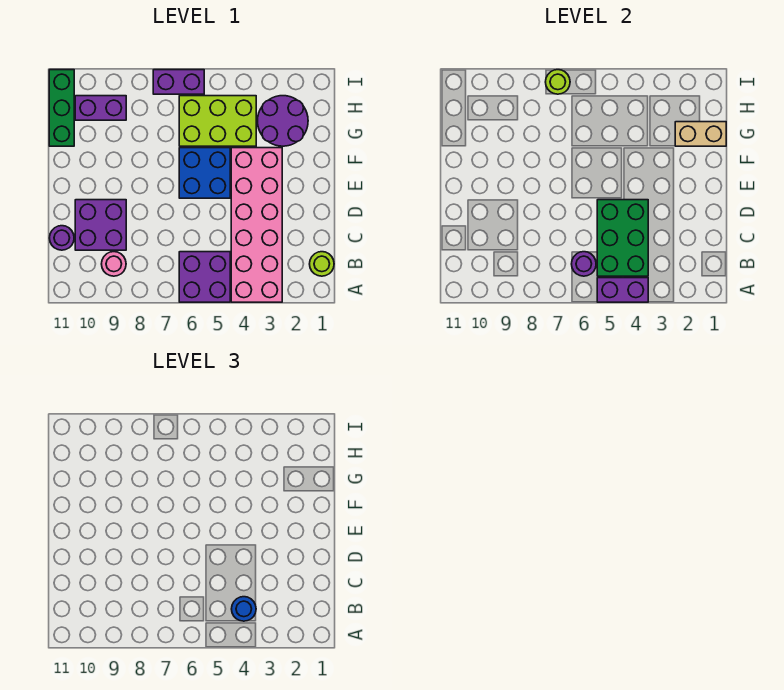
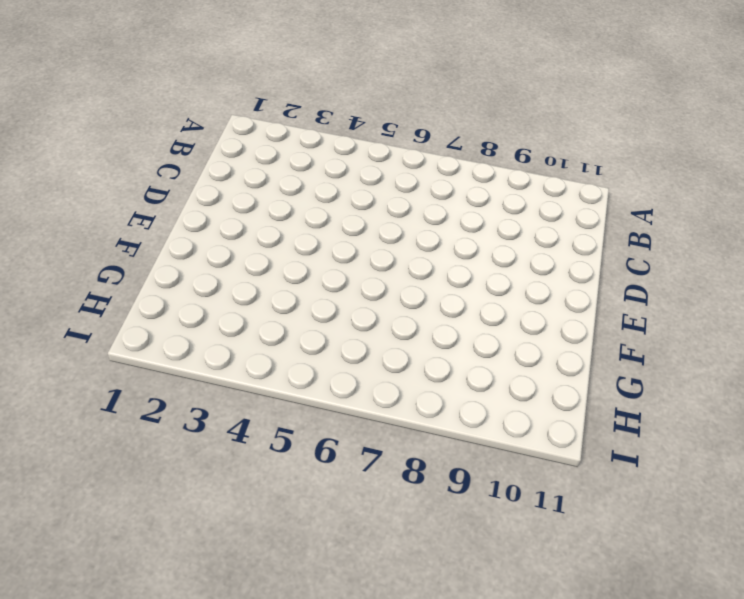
none -> pink brick A3:F4 level 1
none -> purple brick A5:B6 level 1
none -> lime round brick B1 level 1

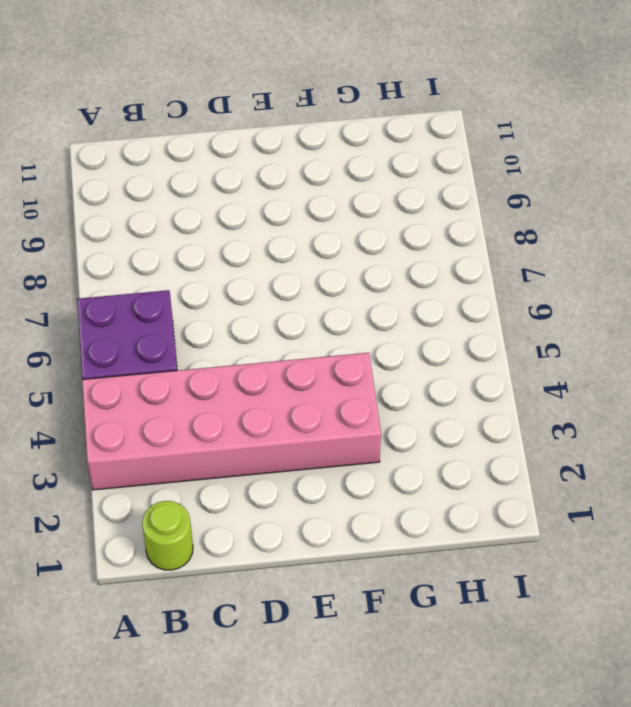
none -> pink round brick B9 level 1
none -> purple brick C9:D10 level 1
none -> purple round brick C11 level 1

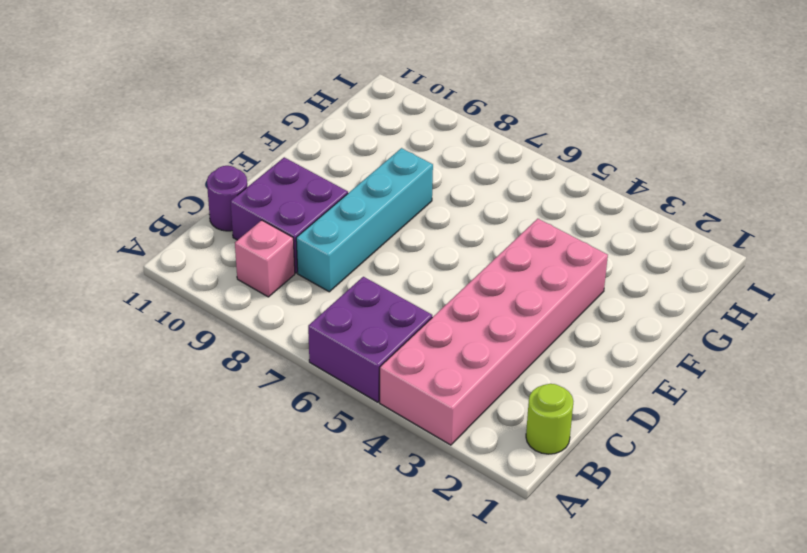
pink brick B9 level 1 -> pink round brick B9 level 1
cyan brick C8:F8 level 1 -> none
none -> blue brick E5:F6 level 1
none -> purple round brick G2:H3 level 1
none -> lime brick G4:H6 level 1

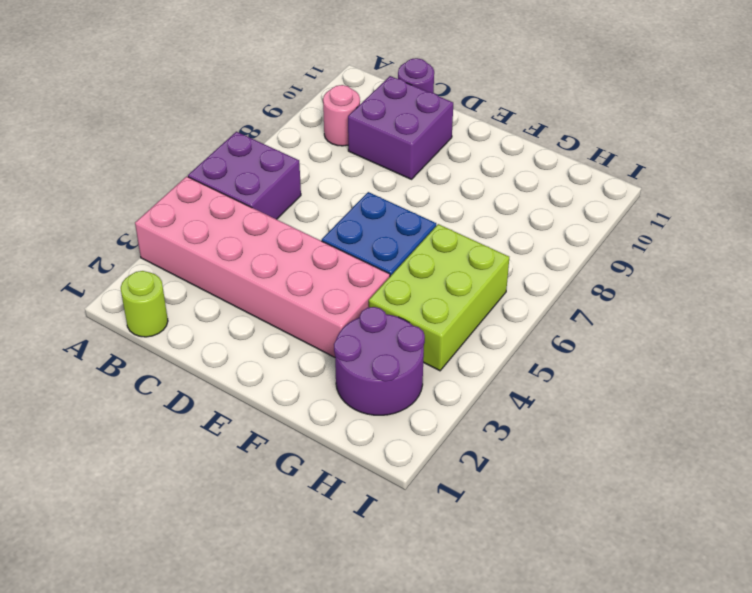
none -> green brick G11:I11 level 1
none -> purple brick H9:H10 level 1
none -> purple brick I6:I7 level 1

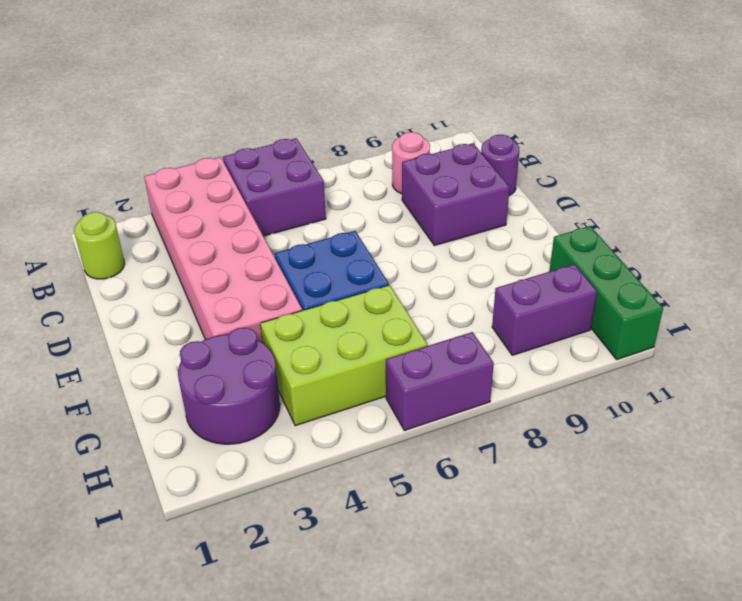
none -> purple brick A4:A5 level 2
none -> green brick B4:D5 level 2
none -> purple round brick B6 level 2

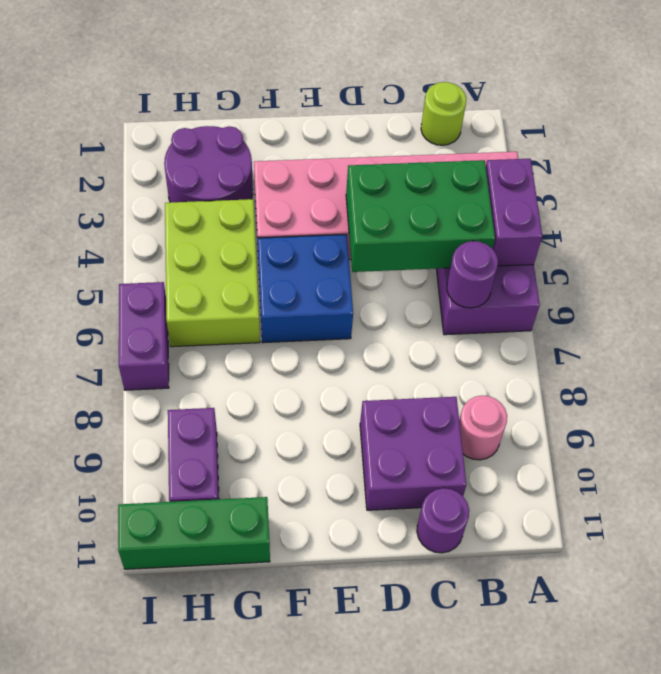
none -> tan brick G1:G2 level 2
none -> lime round brick I7 level 2
none -> blue round brick B4 level 3

